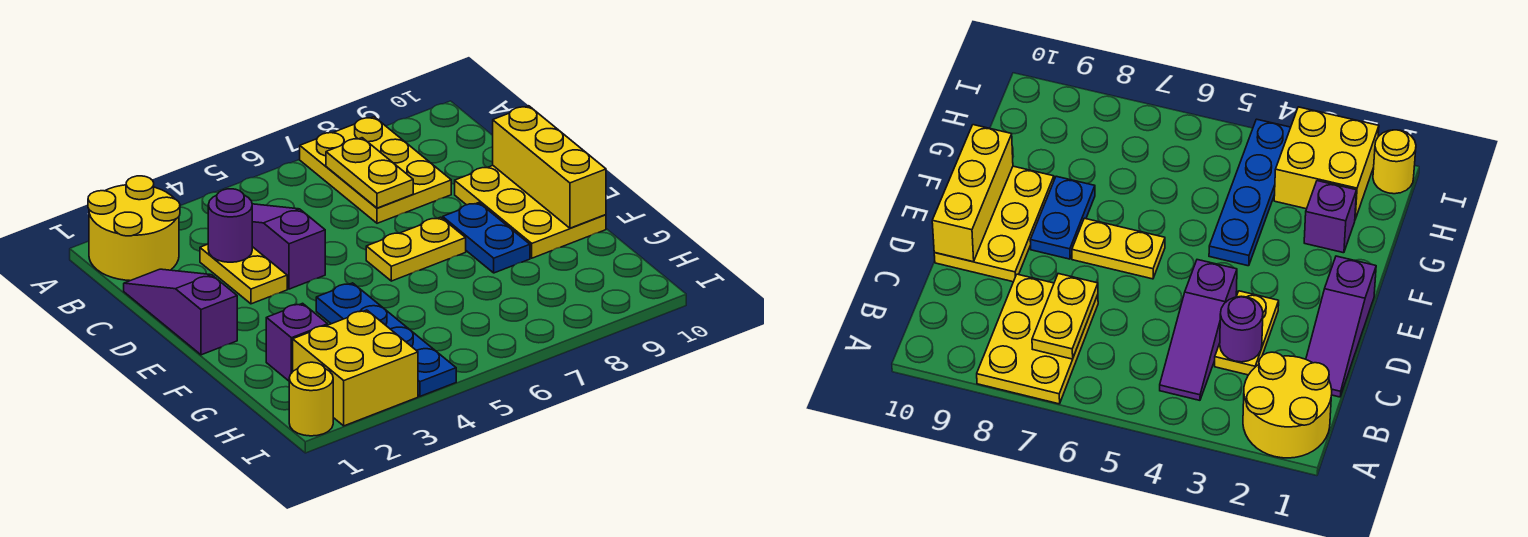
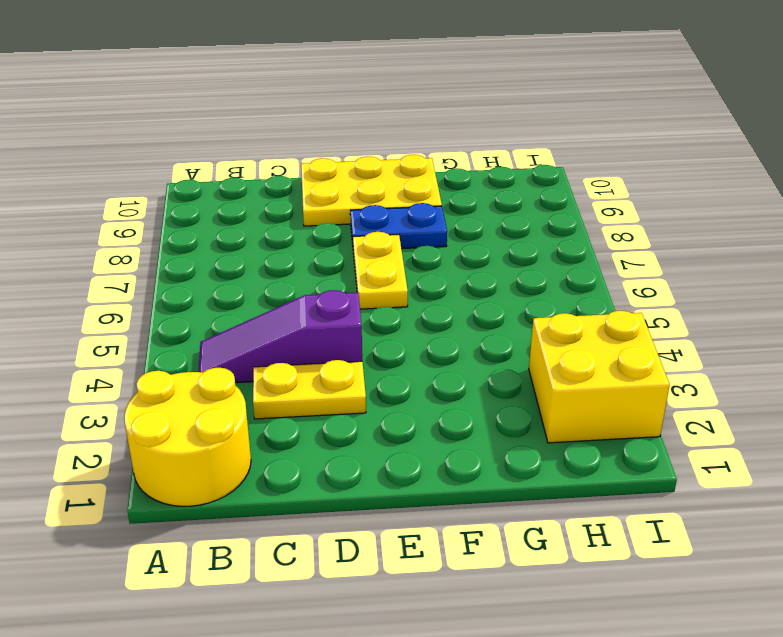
none -> yellow plate A7:C8 level 1
none -> purple slope C1:E1 level 1 top E
none -> blue plate F4:I4 level 1

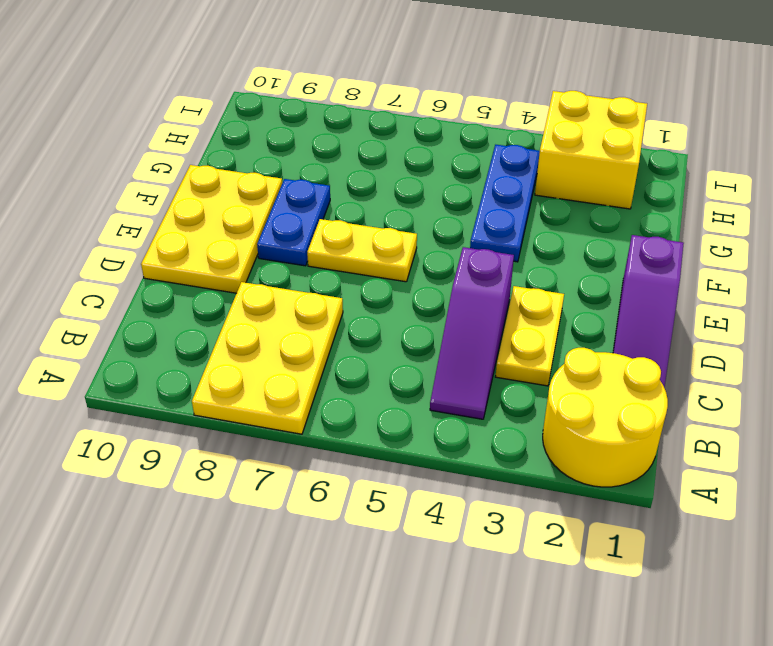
blue plate F4:H4 level 1 -> blue plate F4:I4 level 1
none -> purple brick G2 level 1
none -> yellow round brick I1 level 1
none -> yellow plate B7:C7 level 2

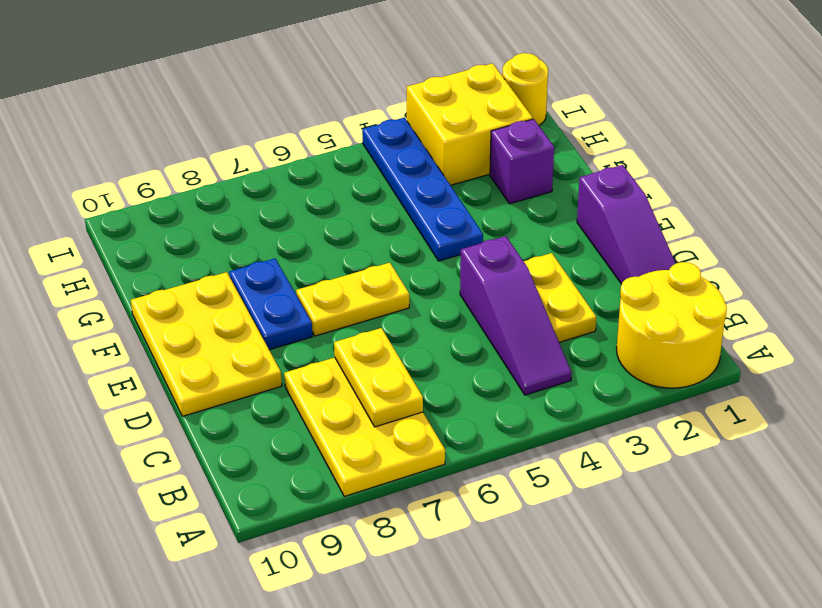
none -> purple round brick C3 level 2
none -> yellow brick D10:F10 level 2

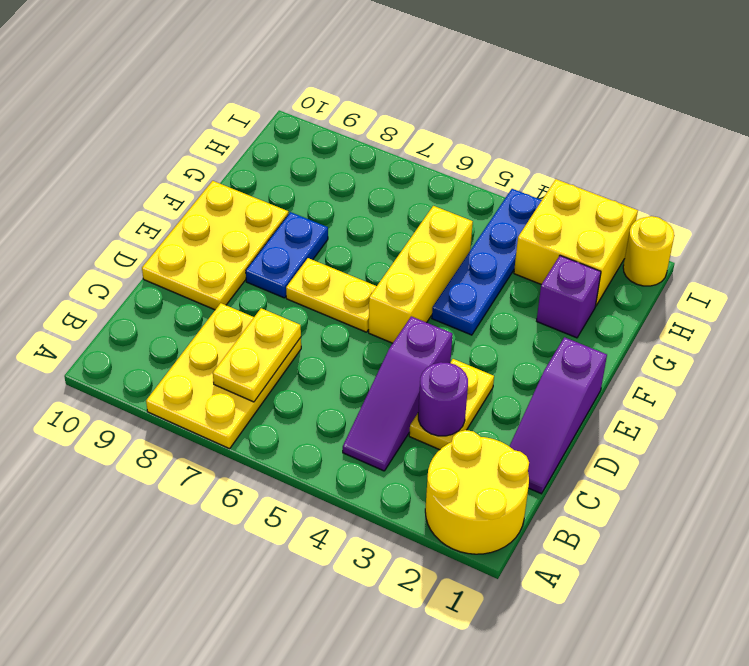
yellow brick E5:G5 level 1 -> yellow brick D10:F10 level 2

